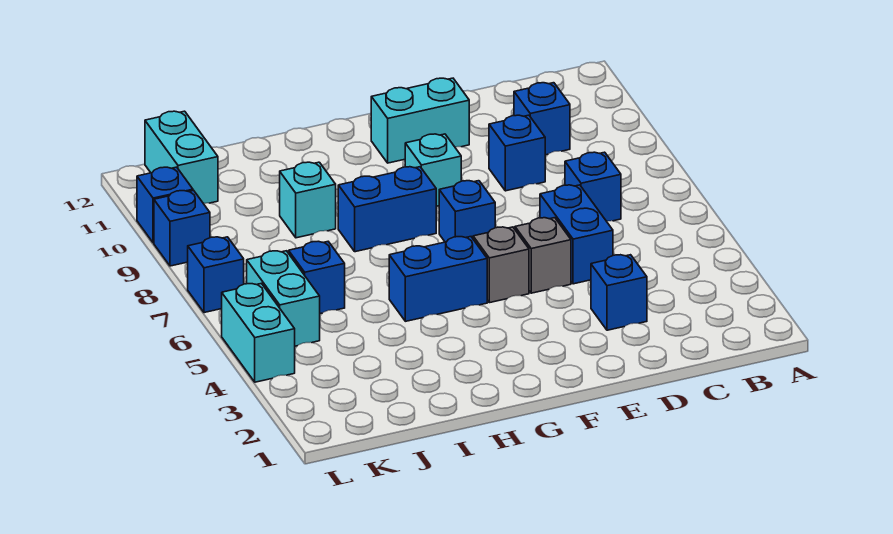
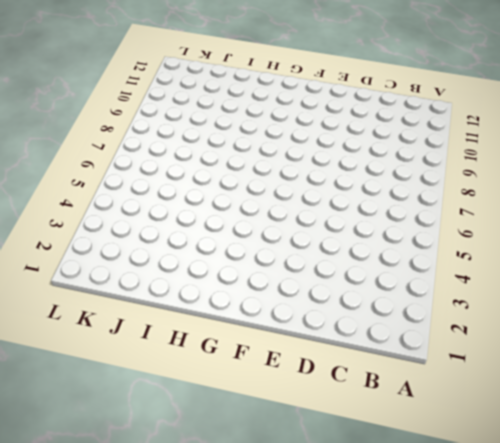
none -> blue brick C7 level 1
none -> blue brick C10 level 1
none -> blue brick D3 level 1

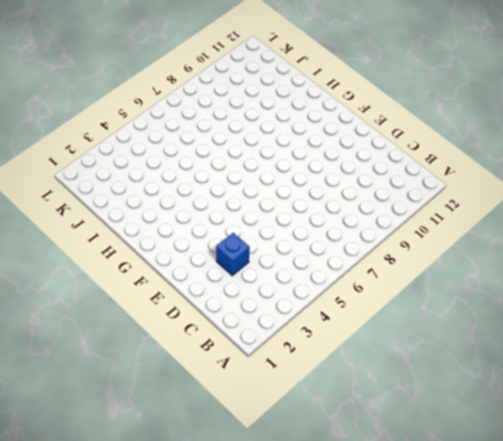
none -> blue brick C7 level 1
none -> blue brick C10 level 1
none -> blue brick D5:D6 level 1

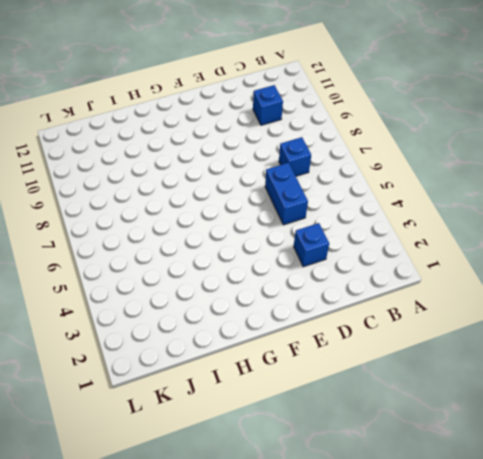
none -> blue brick D9 level 1
none -> grey brick E5 level 1
none -> cyan brick E11:F11 level 1

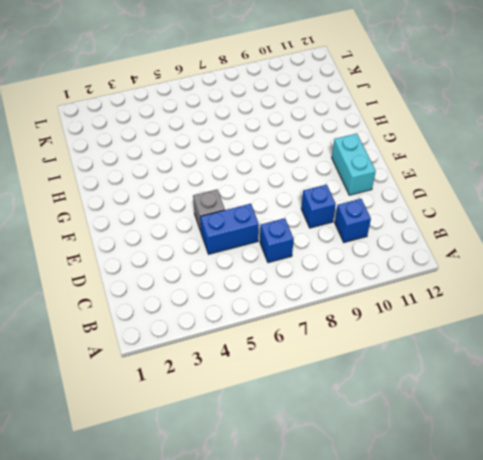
none -> blue brick D3 level 1
none -> grey brick F5 level 1
none -> blue brick F7 level 1

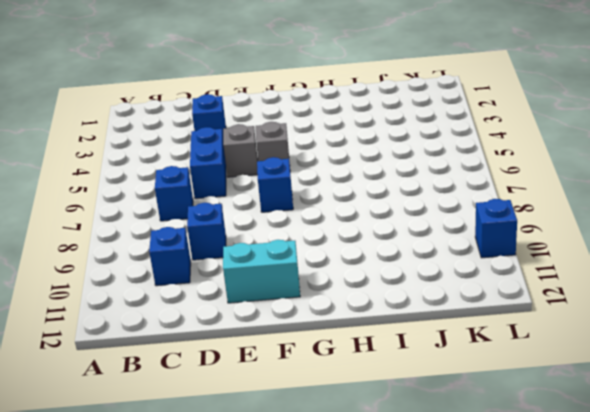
none -> cyan brick F9 level 1
none -> blue brick G5:H5 level 1
none -> blue brick G8:H8 level 1

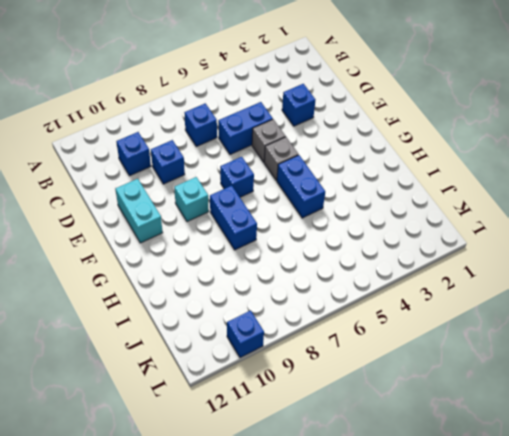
none -> cyan brick I9 level 1
none -> blue brick J6 level 1
none -> cyan brick K5:K6 level 1

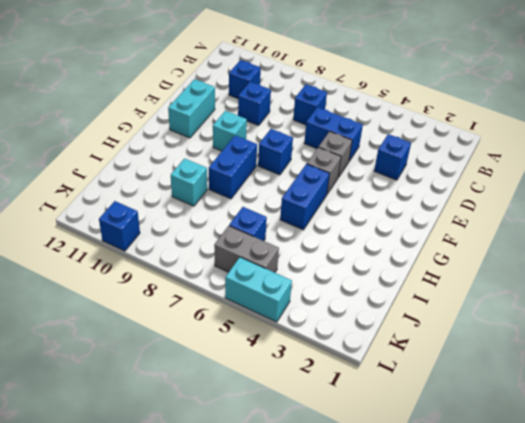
grey brick K5:K6 level 1 -> cyan brick K5:K6 level 1
none -> cyan brick K11:K12 level 1
none -> blue brick L7 level 1
none -> blue brick L9 level 1

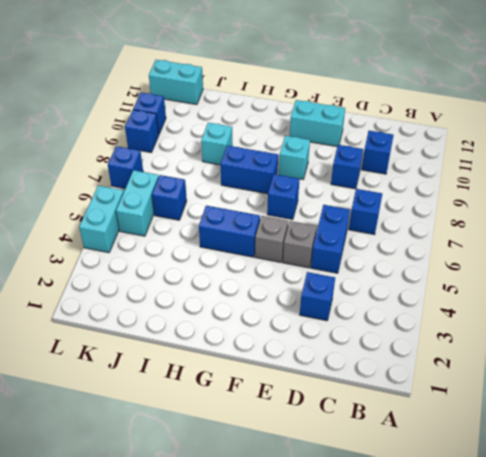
cyan brick K12:L12 level 1 -> cyan brick K11:K12 level 1

